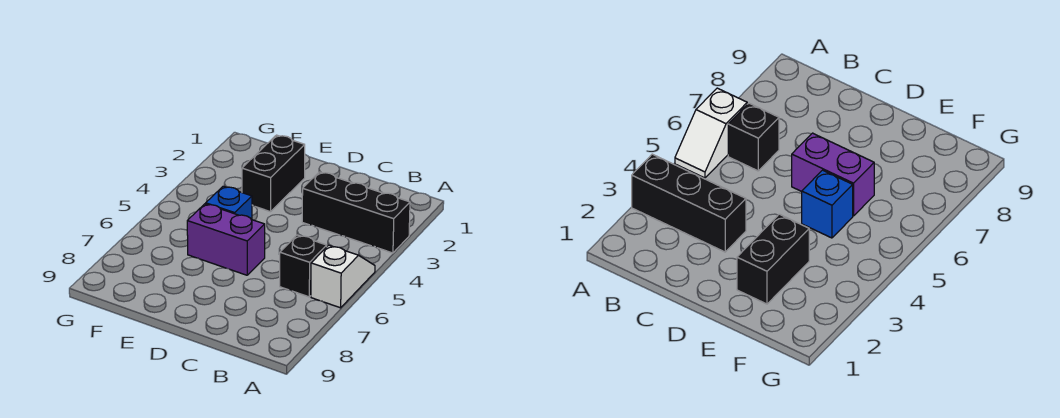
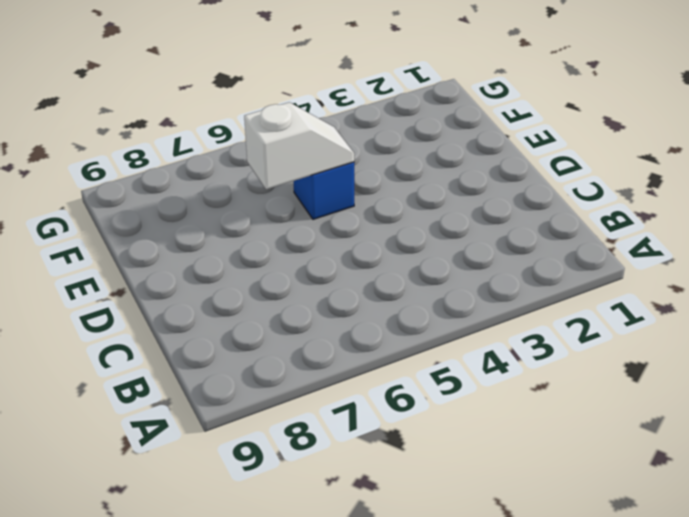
white slope E5:E6 level 2 top 6 -> white slope A5:A6 level 1 top 6
none -> black brick A3:C3 level 1
none -> black brick B6 level 1

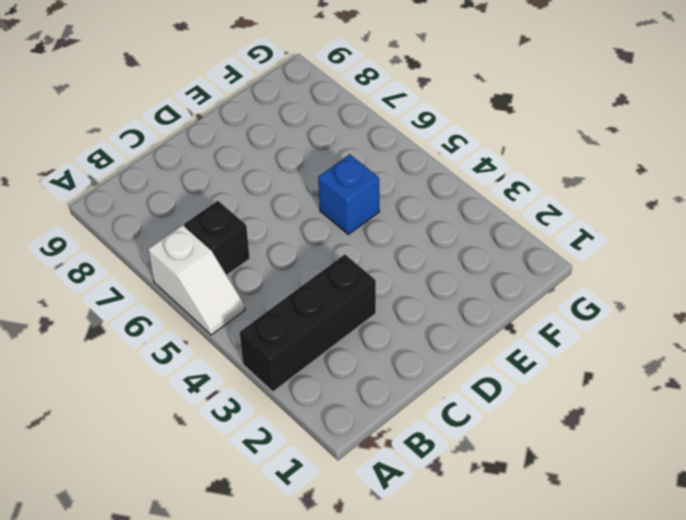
none -> purple brick D6:E6 level 1
none -> black brick E2:E3 level 1

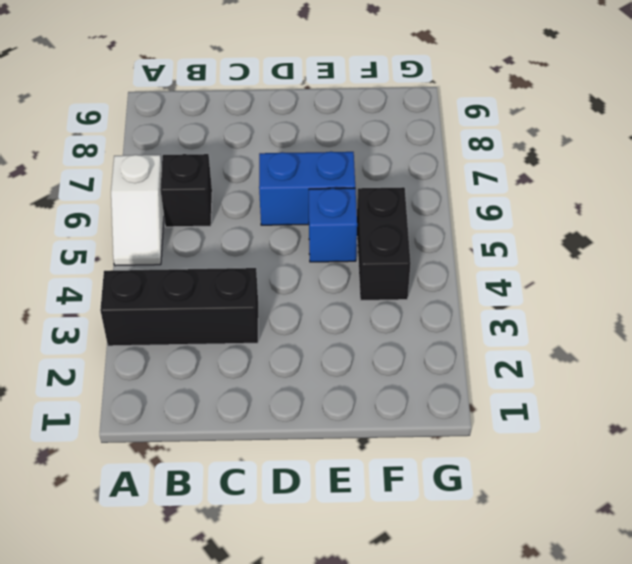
blue brick D6:E6 level 1 -> purple brick D6:E6 level 1
black brick F4:F5 level 1 -> black brick E2:E3 level 1

